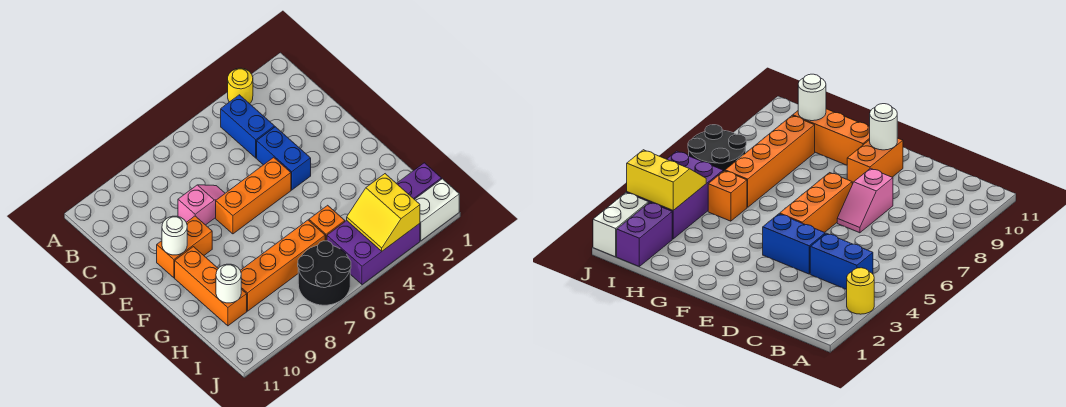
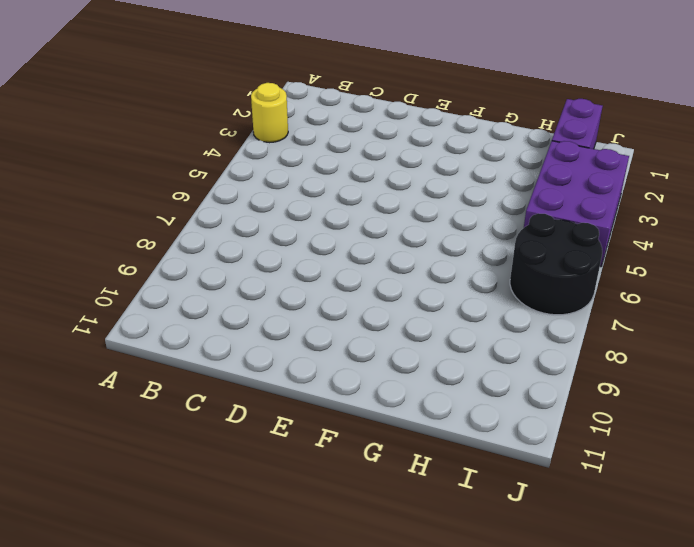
none -> blue brick B4:C4 level 1
none -> blue brick D4:E4 level 1
none -> pink slope D7:D8 level 1 top 8

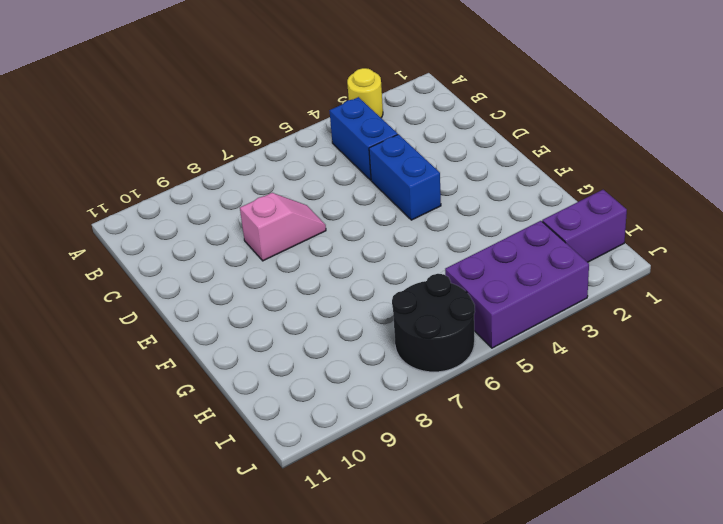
none -> orange brick E5:E7 level 1
none -> orange brick E9:E10 level 1
none -> orange brick F10:H10 level 1

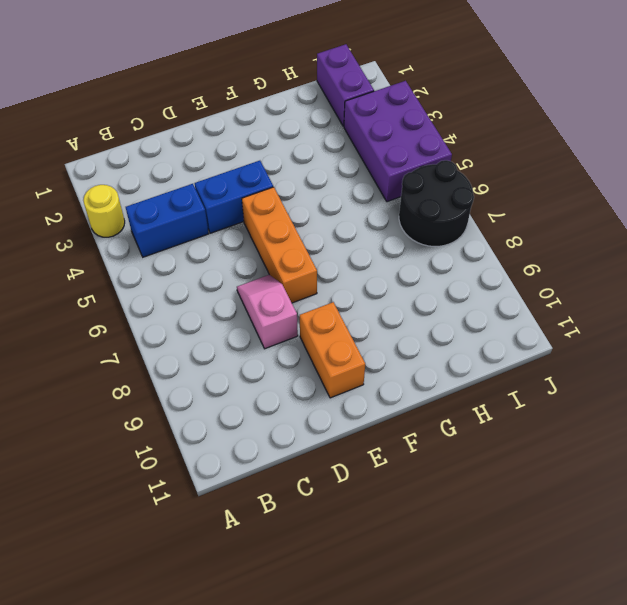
none -> orange brick F10:H10 level 1
none -> orange brick H5 level 1
none -> orange brick H6:H9 level 1

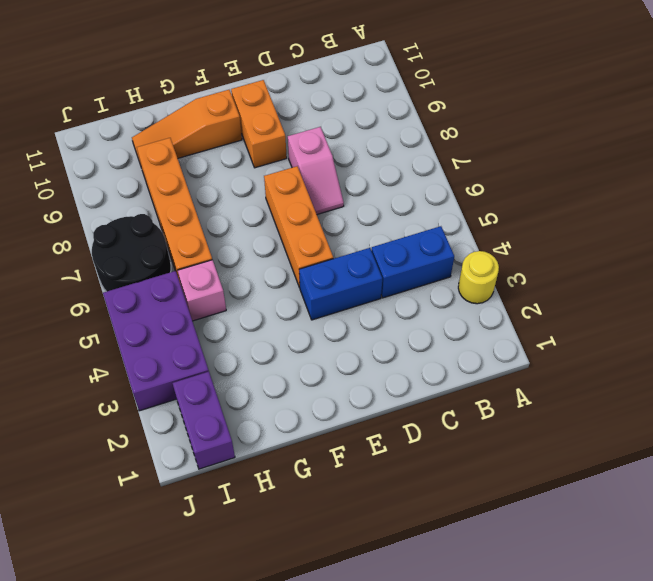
orange slope F10:H10 level 1 top F -> orange brick F10:H10 level 1
pink brick H5 level 1 -> orange brick H5 level 1
none -> white brick J1:J2 level 1
none -> white round brick E10 level 2
none -> white round brick H10 level 2

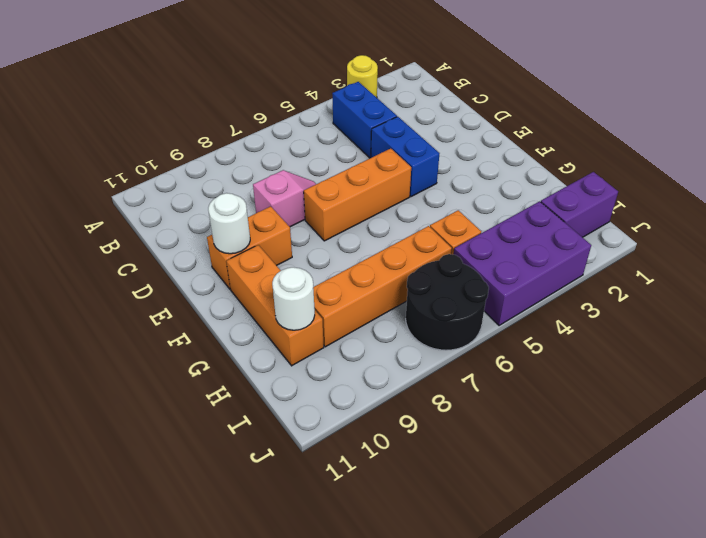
none -> white brick J1:J2 level 1
none -> yellow slope I3:J4 level 2 top 3

